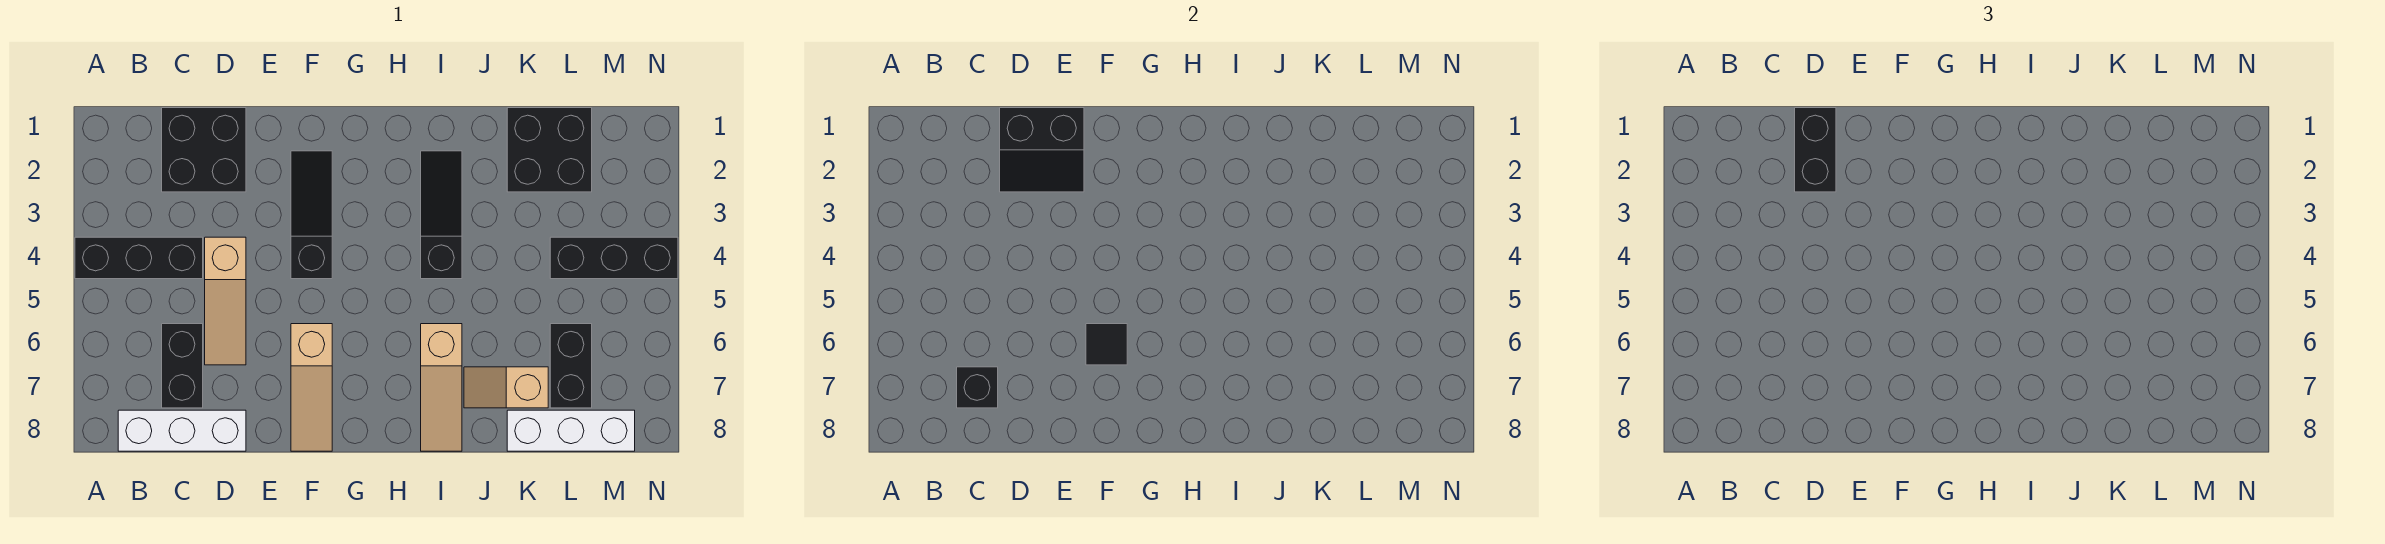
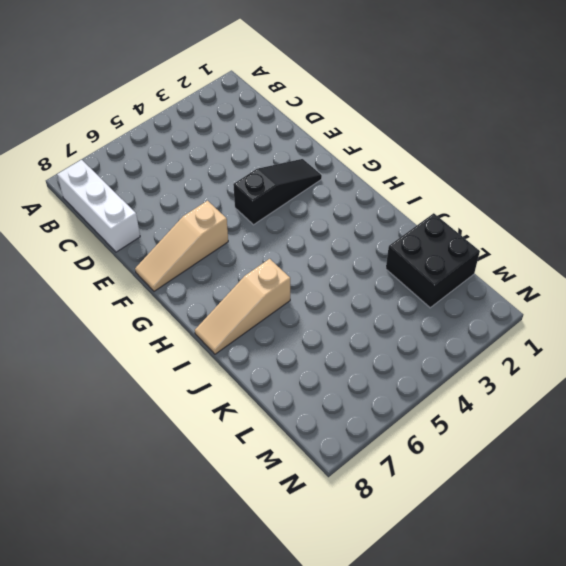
none -> black brick A4:C4 level 1
none -> black brick C1:D2 level 1
none -> black brick C6:C7 level 1

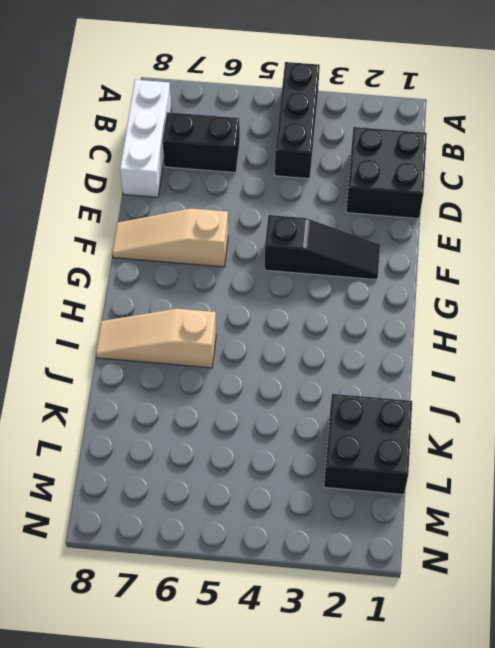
none -> tan slope D4:D6 level 1 top 4
none -> black slope I2:I4 level 1 top 4
none -> tan slope J7:K7 level 1 top K

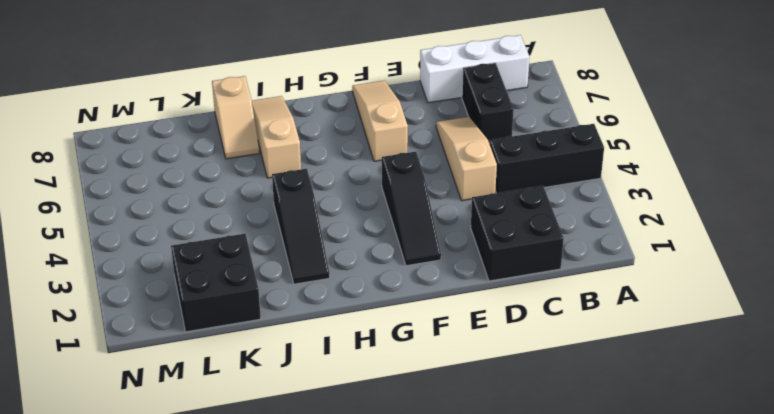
tan slope J7:J8 level 1 top 8 -> tan slope J7:K7 level 1 top K
none -> white brick K8:M8 level 1
none -> black brick L4:N4 level 1
none -> black brick L6:L7 level 1

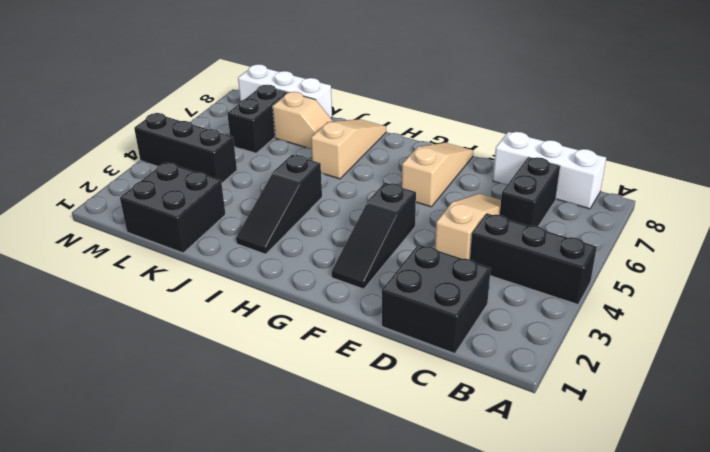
none -> black brick C7 level 2
none -> black slope D1:E2 level 2 top 1
none -> black tile F6 level 2

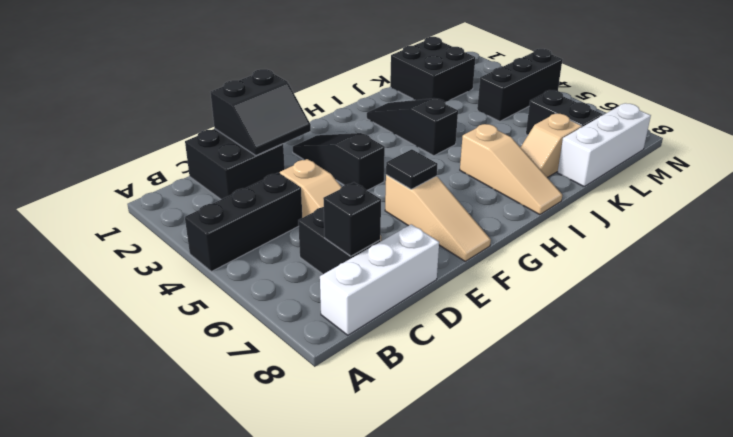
none -> black brick D1:D2 level 3

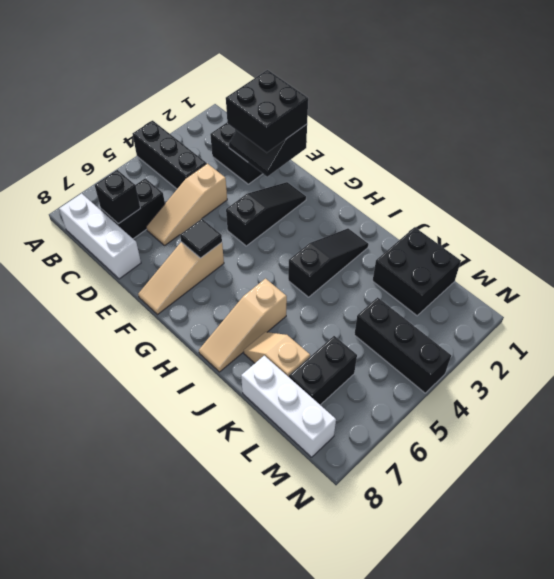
black brick D1:E2 level 3 -> black brick D1:D2 level 3

